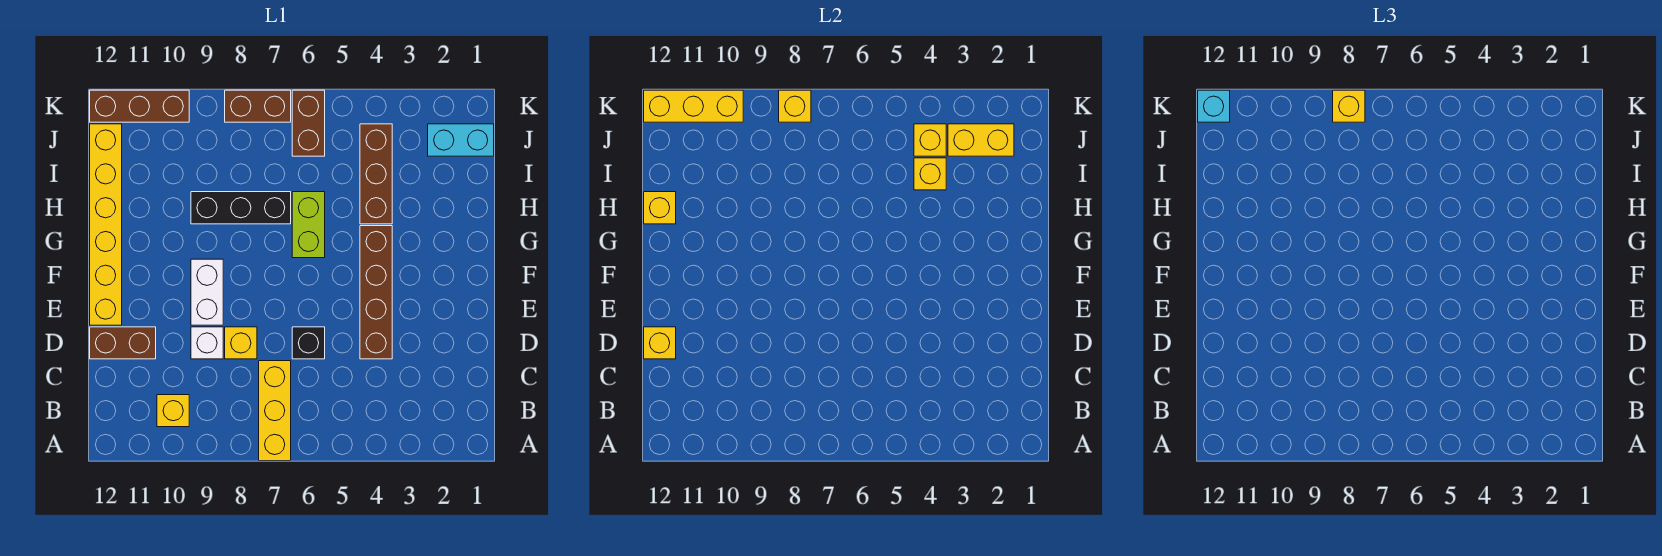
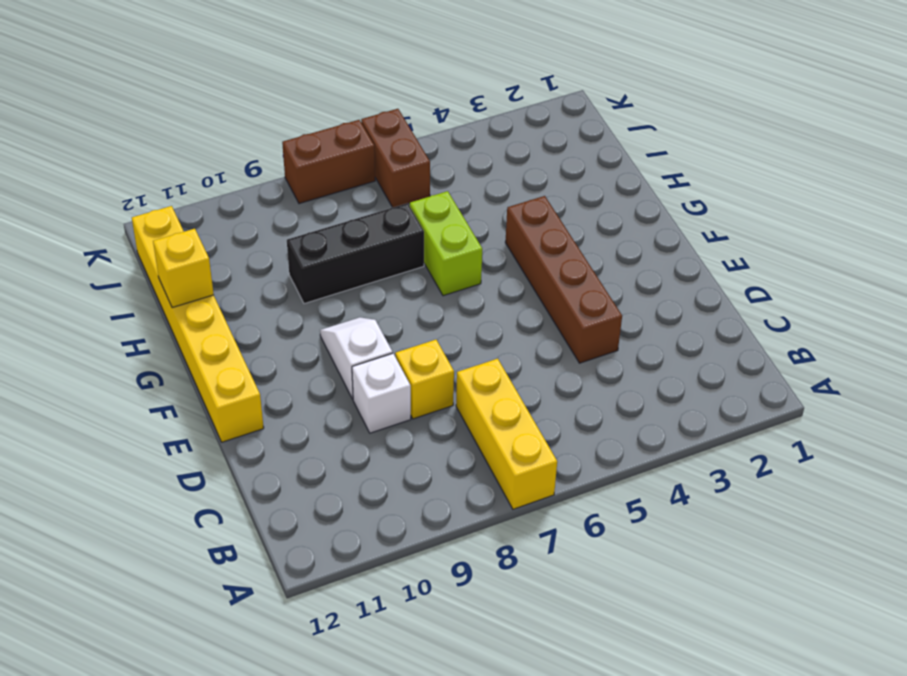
white slope E9:F9 level 1 top E -> white brick E9:F9 level 1
none -> yellow brick B10 level 1
none -> black brick D6 level 1
none -> brown brick D11:D12 level 1

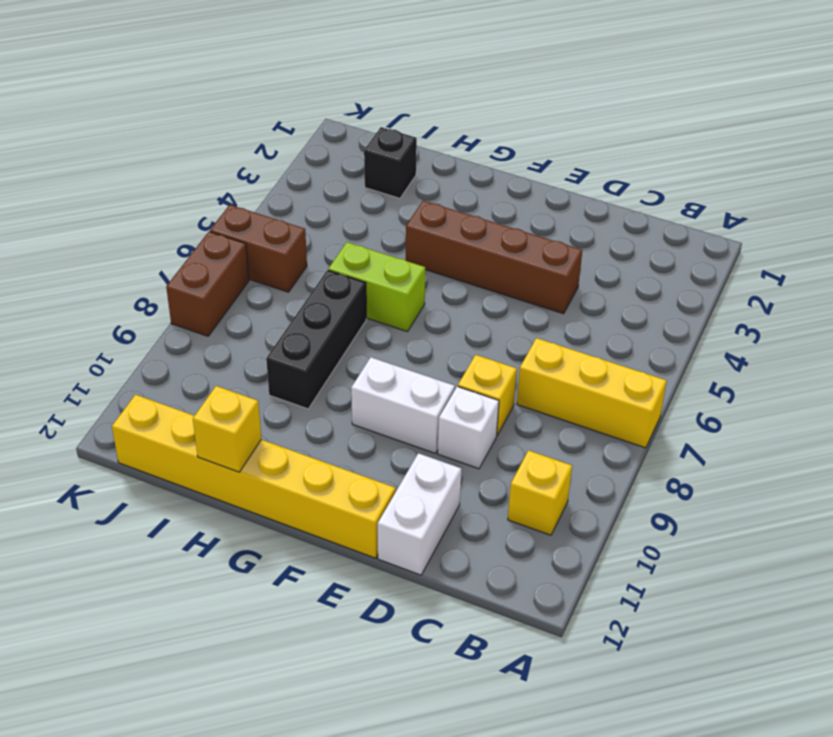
white brick D11:D12 level 1 -> brown brick D11:D12 level 1
black brick I2 level 1 -> black brick D6 level 1
none -> brown brick H4:J4 level 1
none -> cyan brick J1:J2 level 1
none -> brown brick K10:K12 level 1

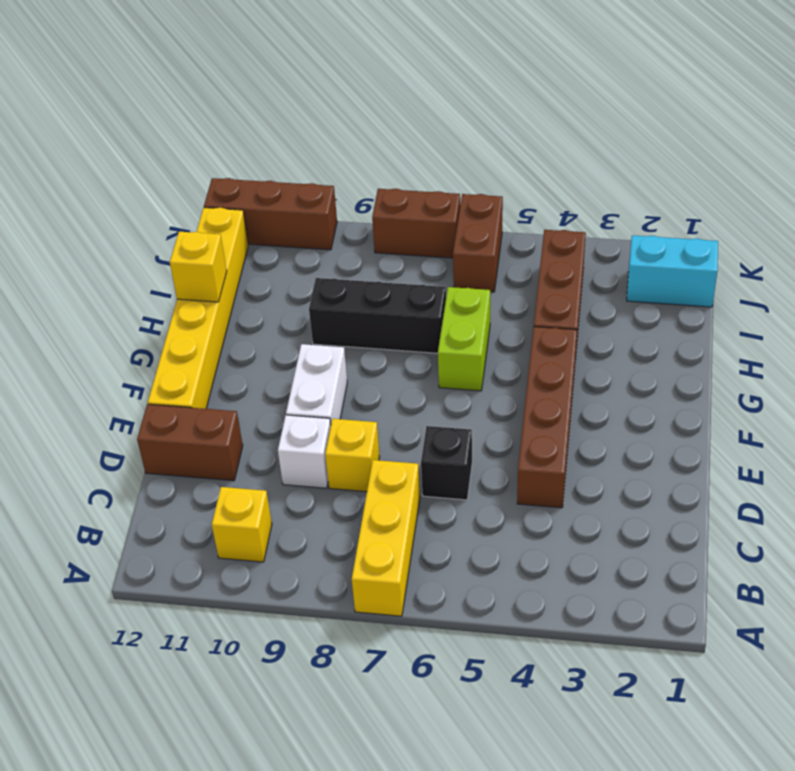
none -> yellow brick D12 level 2
none -> yellow brick I4 level 2
none -> yellow brick J2:J3 level 2

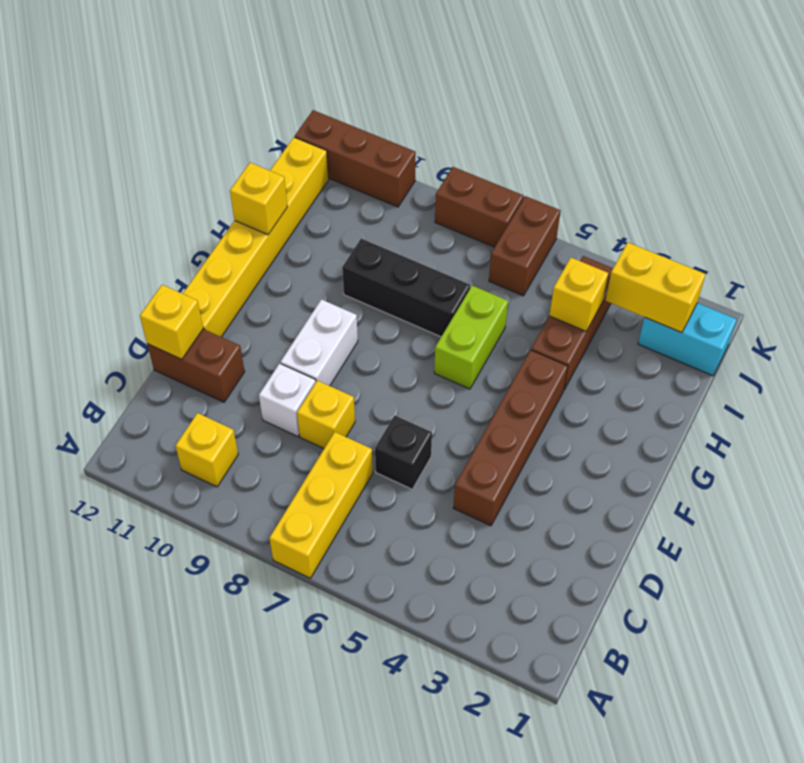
none -> yellow brick J4 level 2
none -> yellow brick K8 level 2
none -> yellow brick K10:K12 level 2

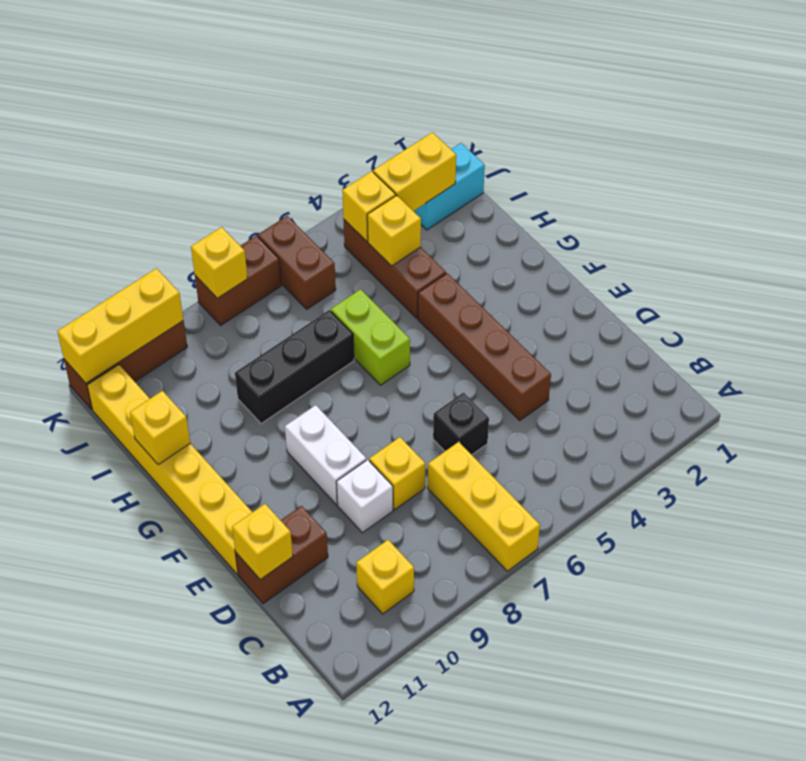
none -> yellow brick K8 level 3
none -> cyan brick K12 level 3

